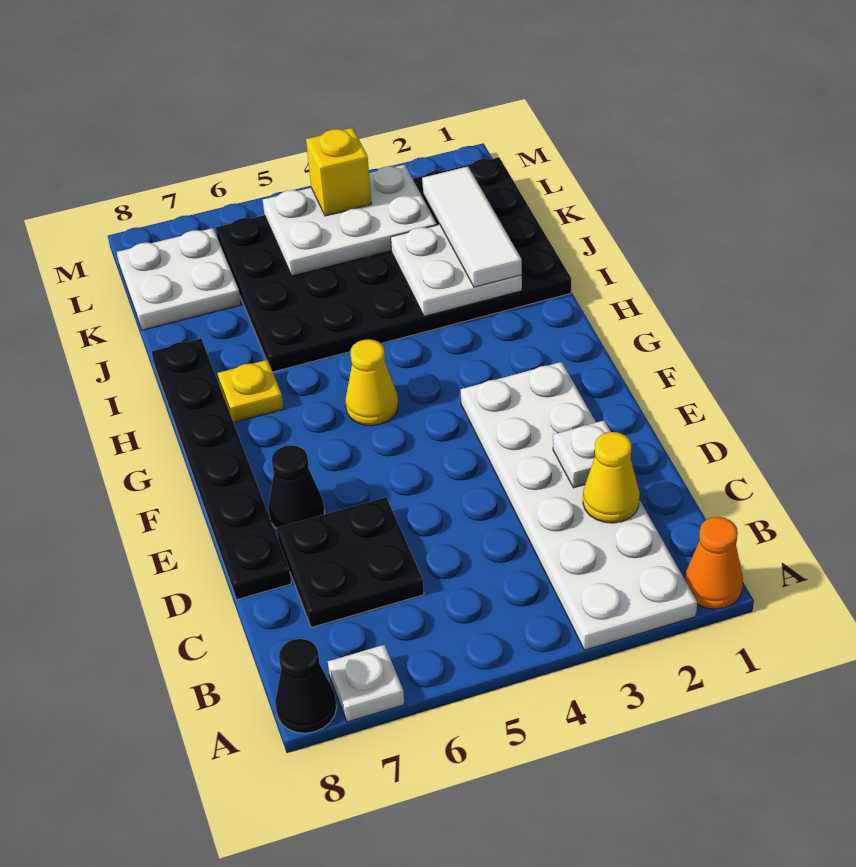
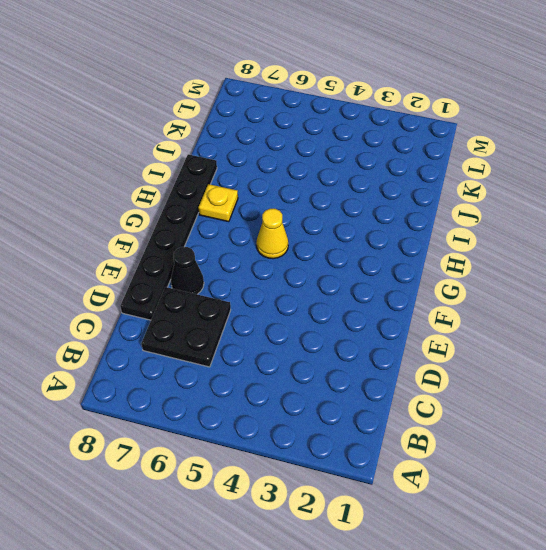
none -> orange cone A1 level 1
none -> white plate A2:F3 level 1
none -> white plate A7 level 1

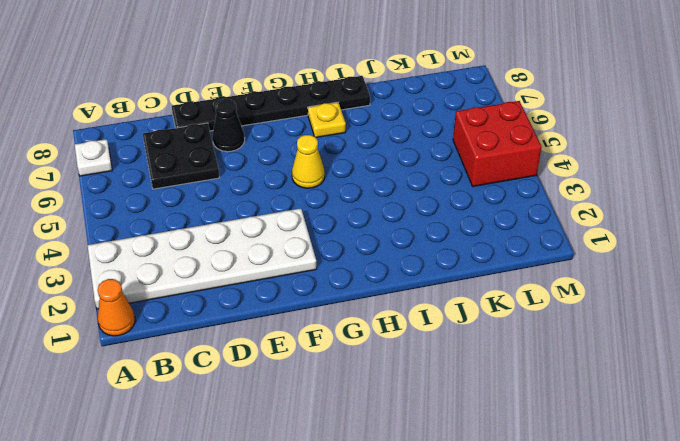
red brick L4:M5 level 1 -> black plate I1:L6 level 1
none -> black cone A8 level 1
none -> white plate K7:L8 level 1
none -> yellow cone C2 level 2

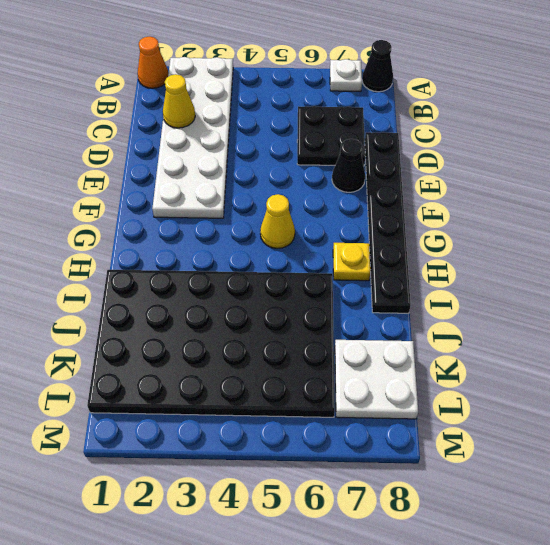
none -> white plate D2 level 2
none -> white plate I2:J3 level 2
none -> white plate K3:L5 level 2

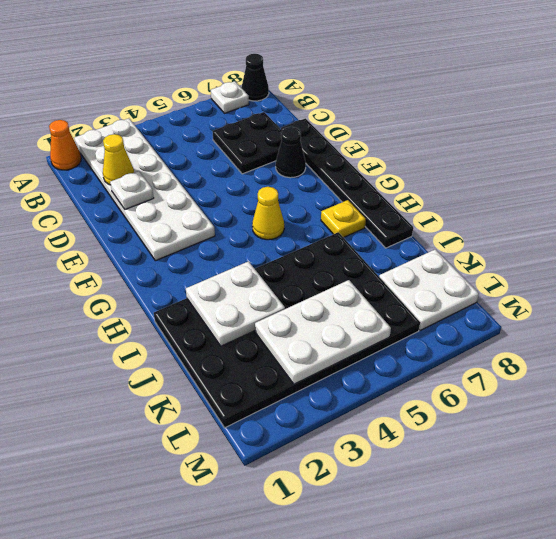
none -> white tile I2:K2 level 3
none -> yellow brick L4 level 3

